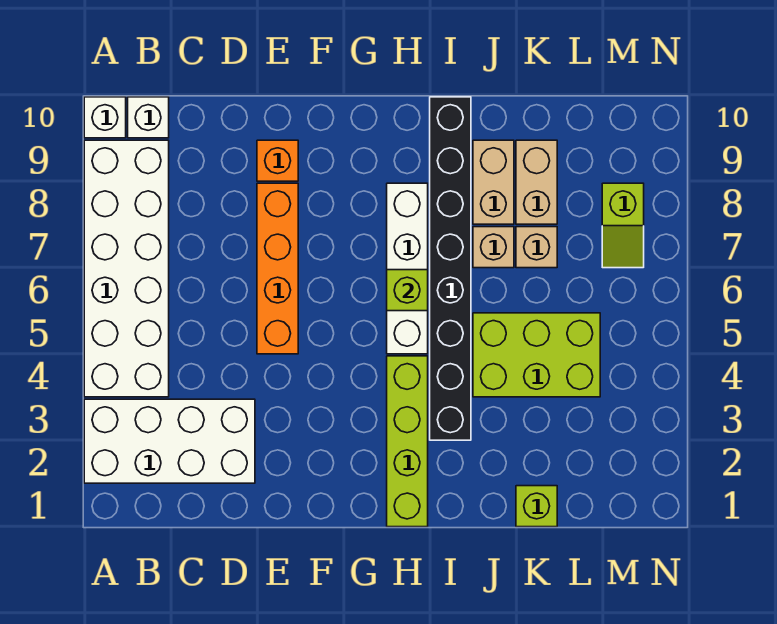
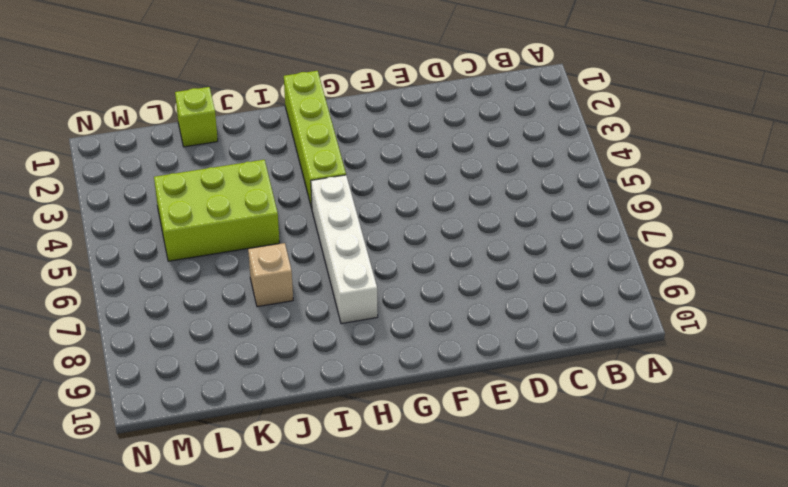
none -> white brick A2:D3 level 1
none -> white brick A4:B9 level 1
none -> white brick A10 level 1

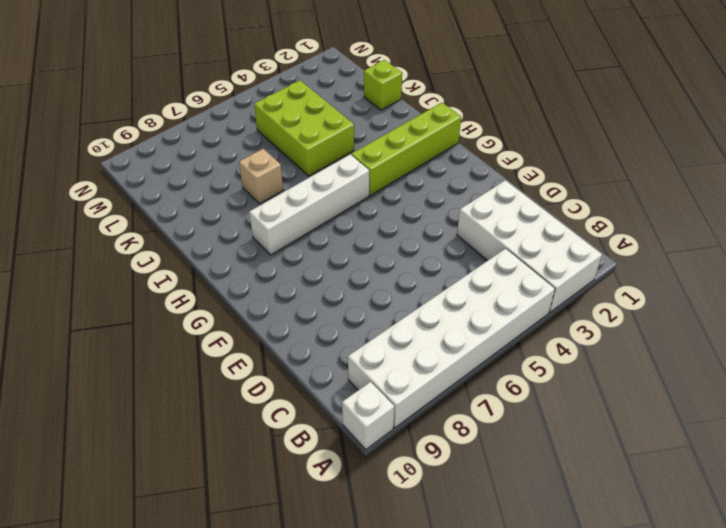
none -> white brick B10 level 1
none -> orange brick E5:E8 level 1
none -> orange brick E9 level 1

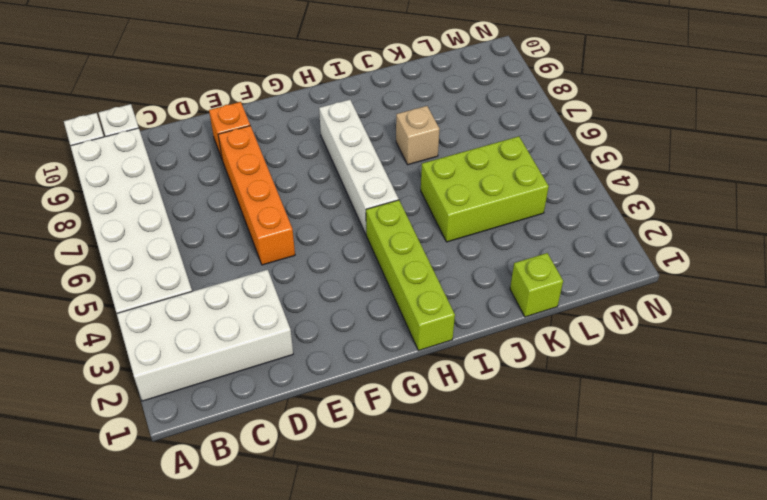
none -> black brick I3:I10 level 1
none -> tan brick J8:J9 level 1
none -> tan brick K7 level 1

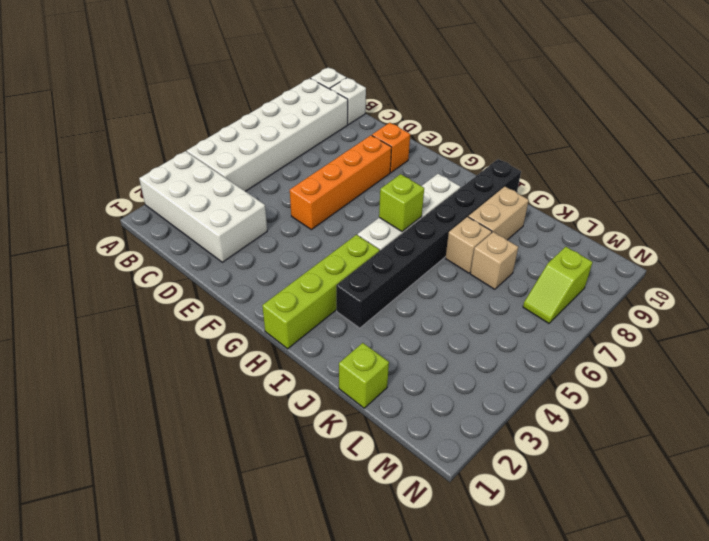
none -> lime brick J4:L5 level 1
none -> tan brick K8:K9 level 1

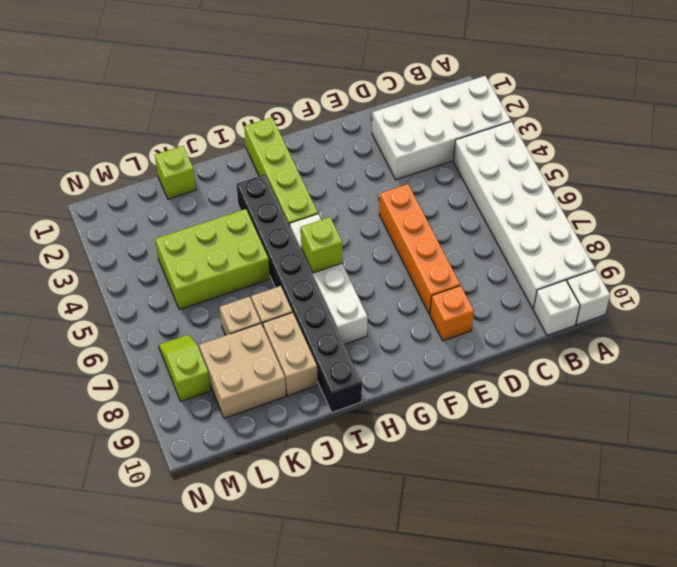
tan brick K8:L9 level 1 -> tan brick K8:K9 level 1

